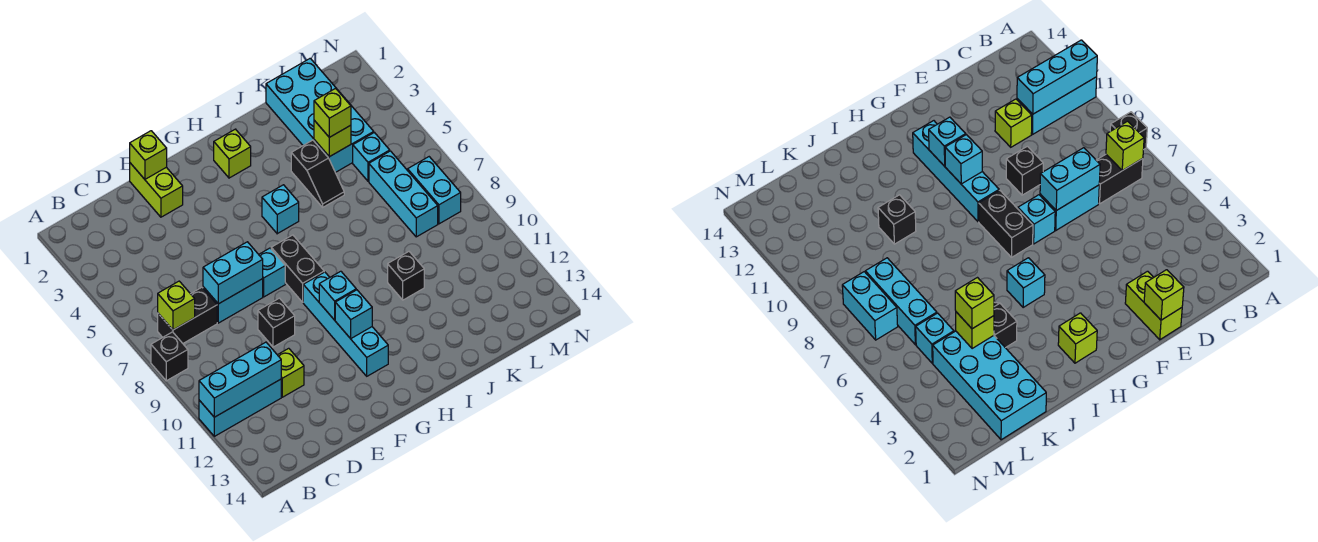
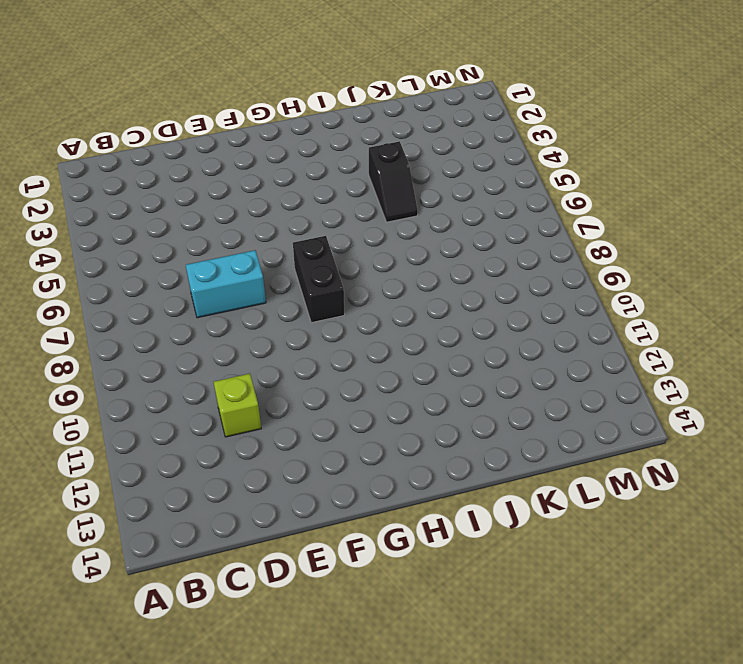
none -> black brick A8 level 1
none -> cyan brick A11:C11 level 1
none -> black brick B7:C7 level 1

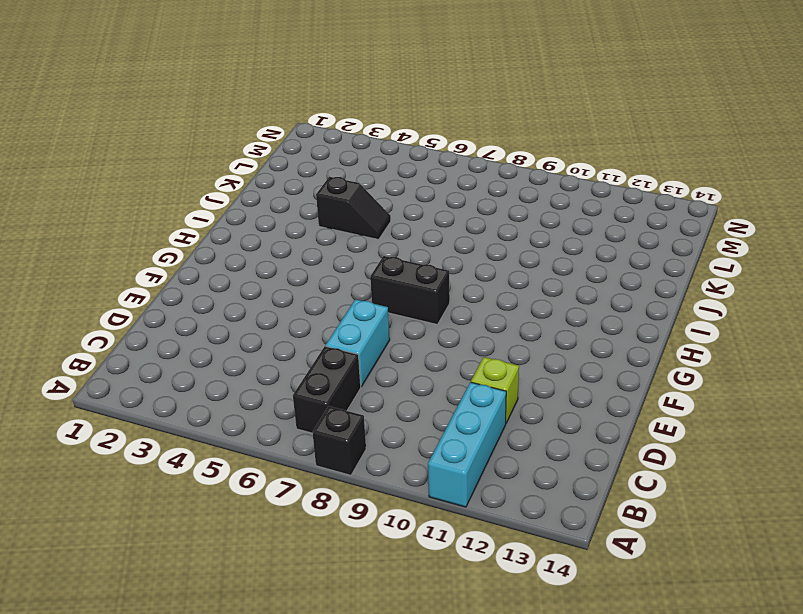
none -> lime brick E1:E2 level 1
none -> black brick E9 level 1
none -> cyan brick F7 level 1

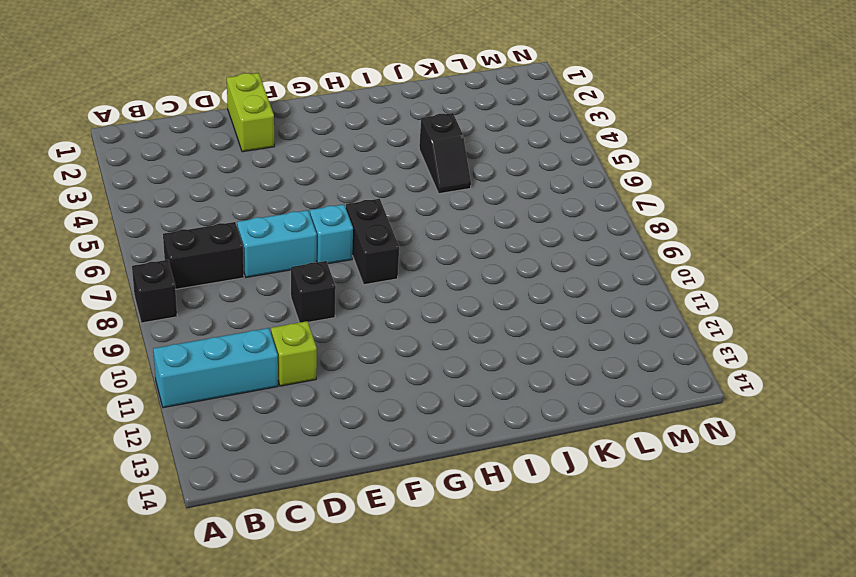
none -> cyan brick G9:G12 level 1
none -> lime brick H2 level 1
none -> cyan brick H5 level 1

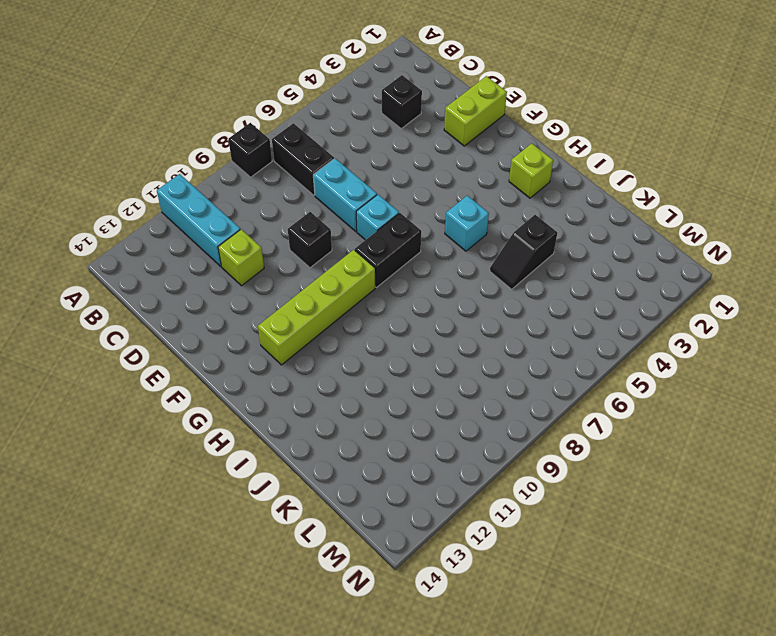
black brick C3 level 1 -> black brick J10 level 1
lime brick G9:G12 level 1 -> cyan brick G9:G12 level 1
none -> cyan brick K1:L4 level 1
none -> cyan brick L5 level 1
none -> cyan brick L6:L8 level 1

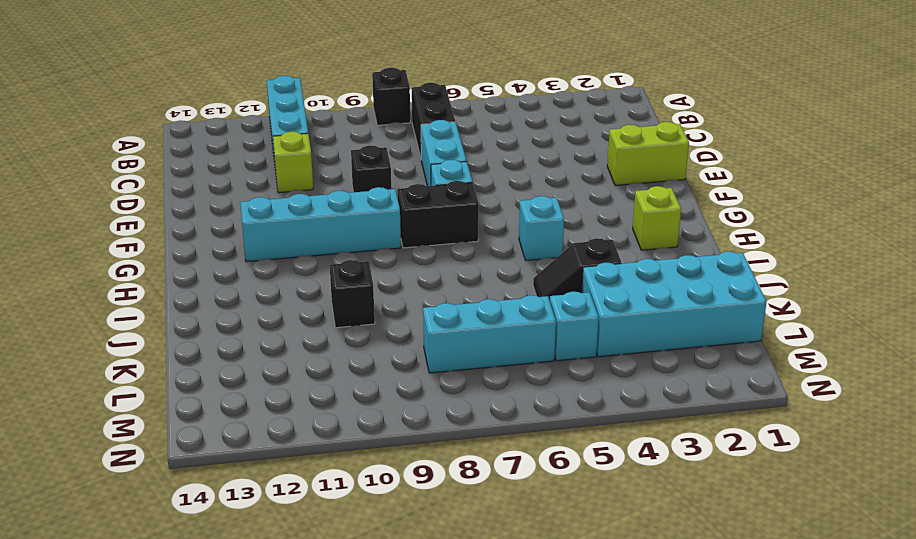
none -> cyan brick M7:M8 level 1
none -> cyan brick A11:C11 level 2
none -> lime brick B7 level 2

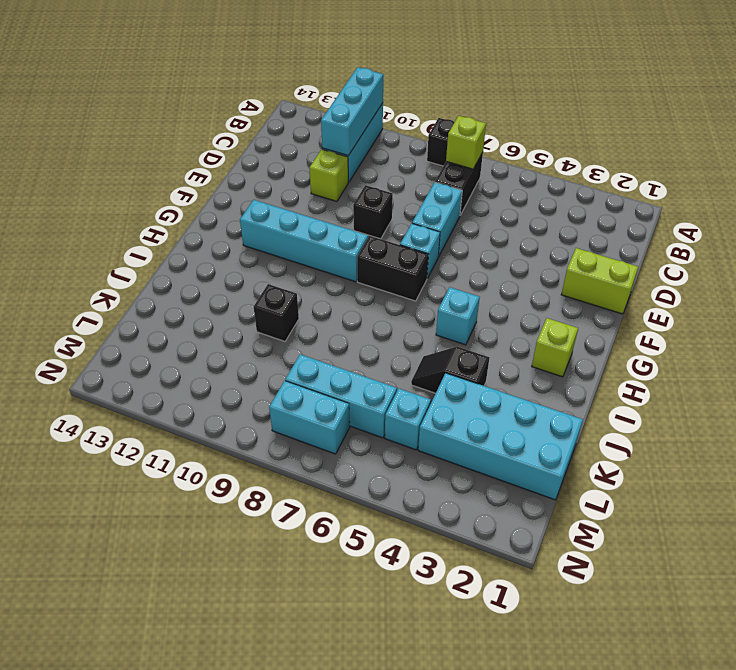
none -> cyan brick D7:E7 level 2
none -> lime brick E1 level 2
none -> cyan brick G10 level 2

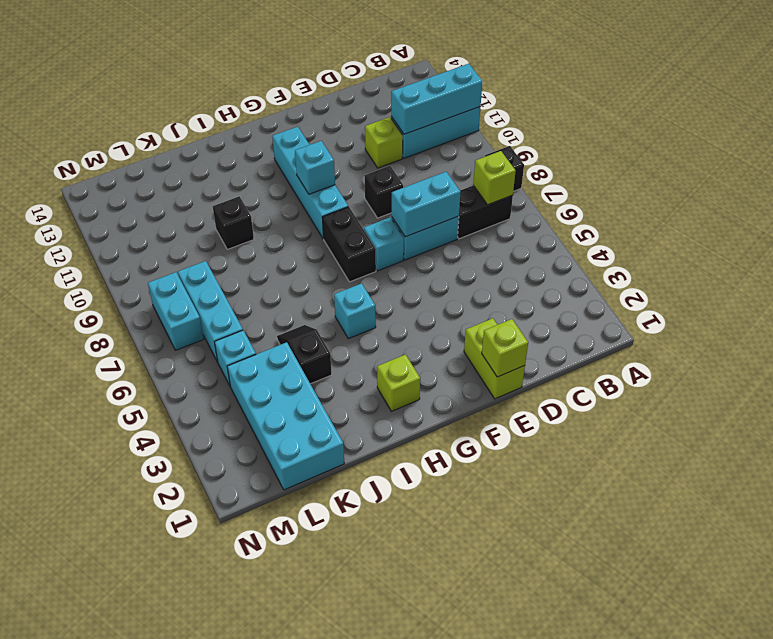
none -> cyan brick G11 level 2
none -> lime brick K4 level 2
none -> lime brick K4 level 3

